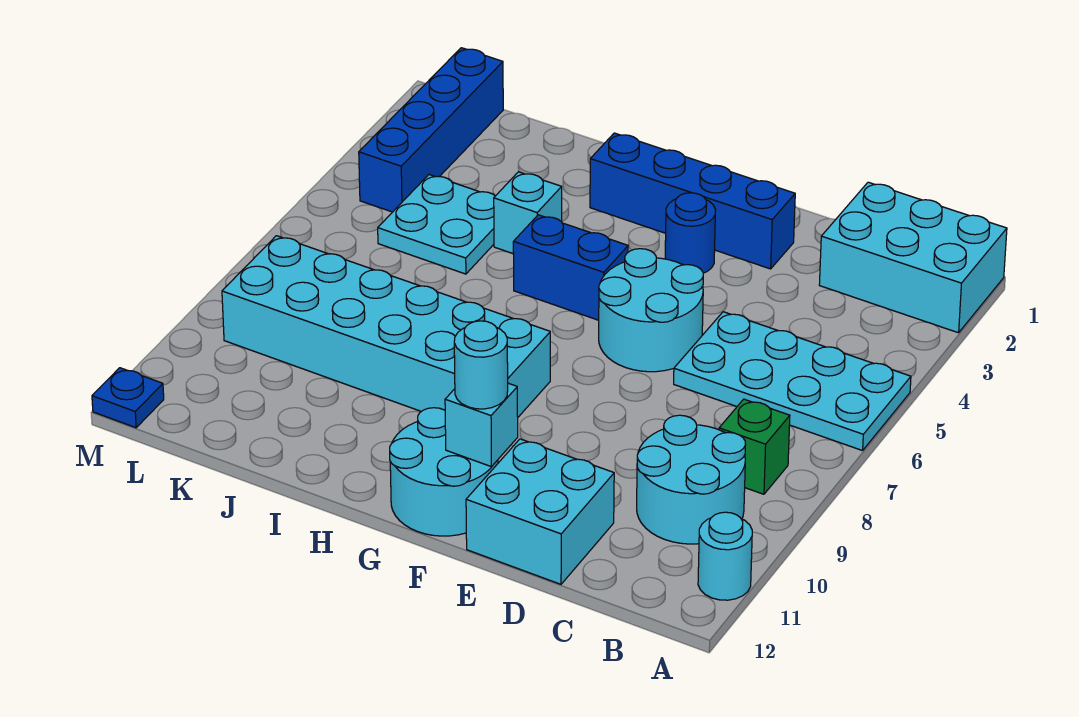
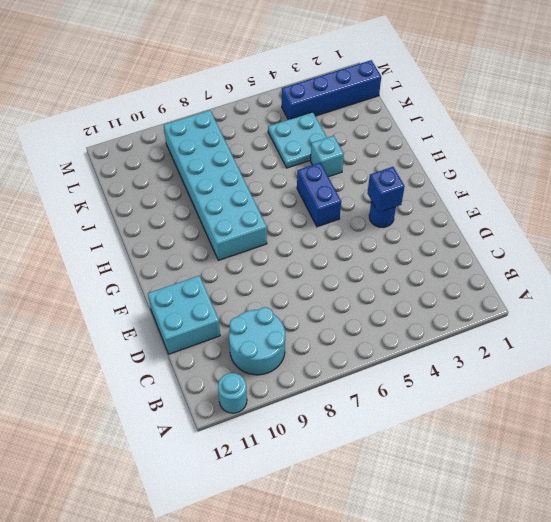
blue brick F3 level 2 -> none
none -> cyan brick A1:C2 level 1
none -> cyan plate A5:D6 level 1
none -> green brick B8 level 1

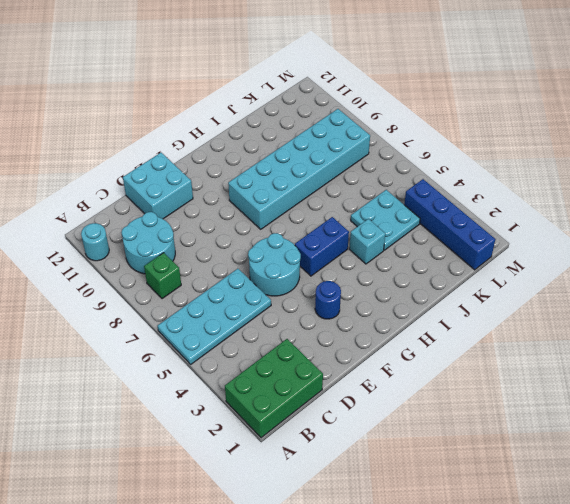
green brick A1:C2 level 1 -> cyan brick A1:C2 level 1
none -> blue brick E2:H2 level 1
none -> cyan round brick F11:G12 level 1
none -> blue plate M12 level 1

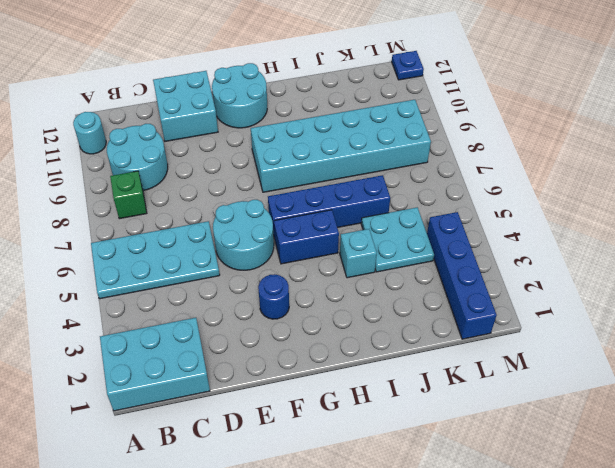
blue brick G6:J6 level 1 -> blue brick E2:H2 level 1
none -> cyan brick F11 level 2
none -> cyan round brick F11 level 3

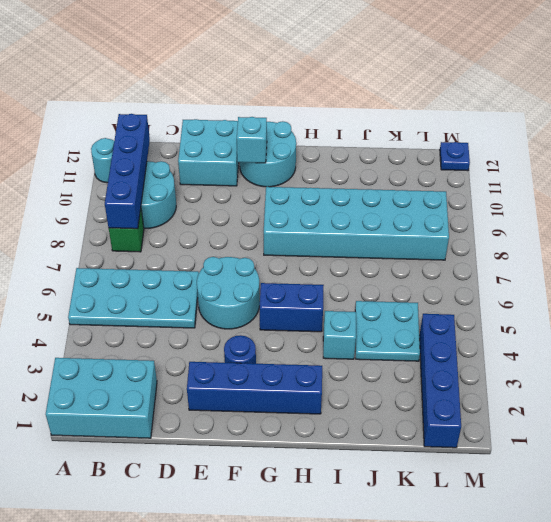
blue brick B8:B11 level 2 -> none
none -> cyan round brick F11 level 3

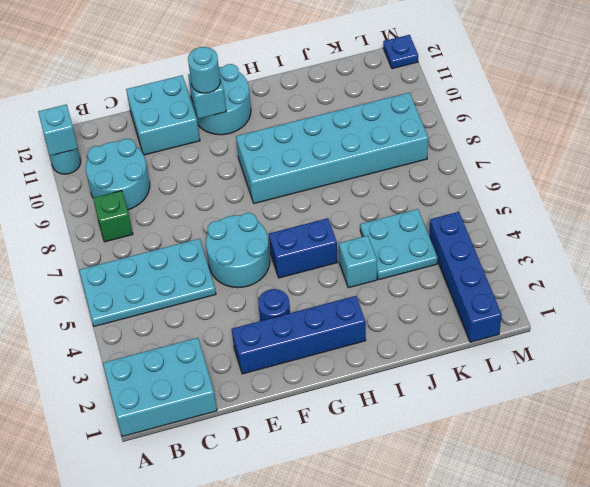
cyan brick A11 level 2 -> none

